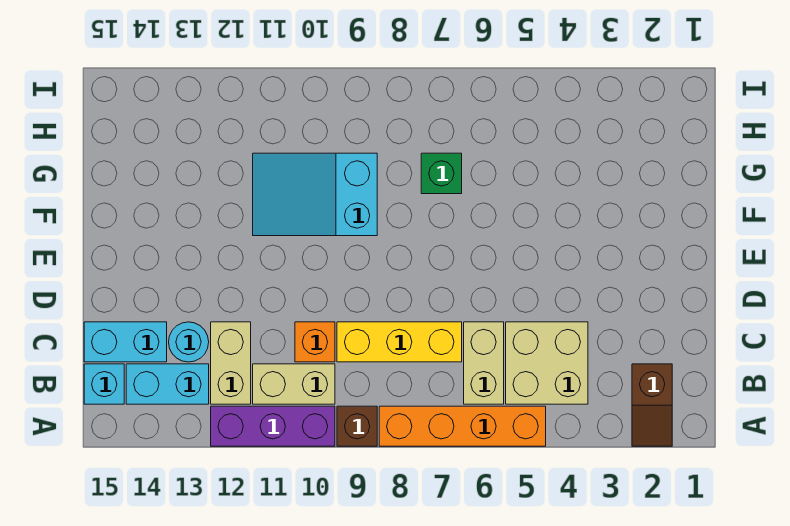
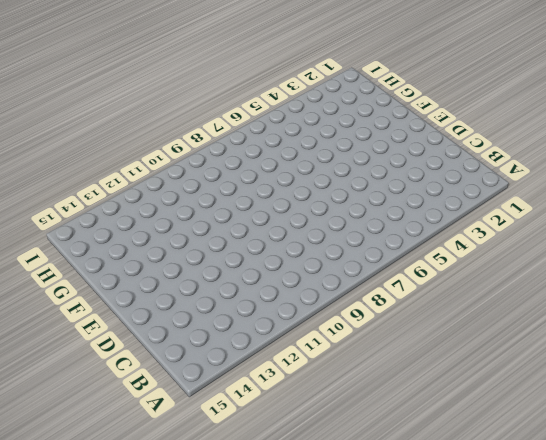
none -> brown slope A2:B2 level 1 top B
none -> orange brick A5:A8 level 1
none -> brown brick A9 level 1

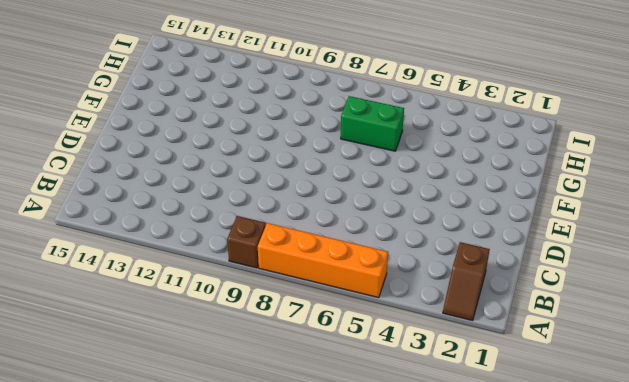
green brick G6:G7 level 1 -> green brick G7 level 1
none -> purple brick A10:A12 level 1
none -> tan brick B4:C5 level 1
none -> tan brick B6:C6 level 1

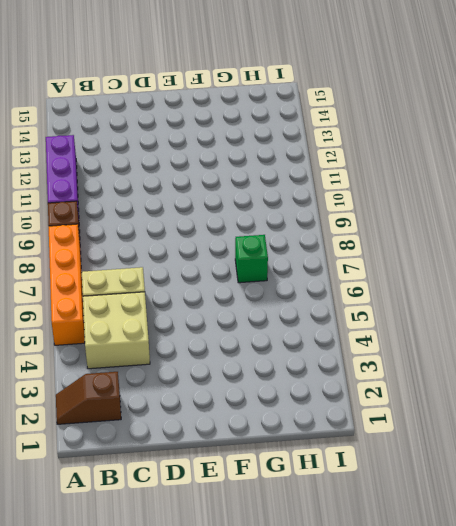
none -> tan brick B10:B11 level 1
none -> tan brick B12:C12 level 1
none -> cyan brick B13:B14 level 1

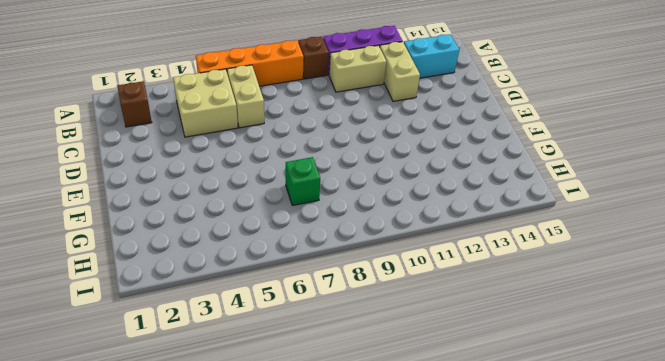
none -> cyan brick B15 level 1
none -> yellow brick C7:C9 level 1
none -> orange brick C10 level 1

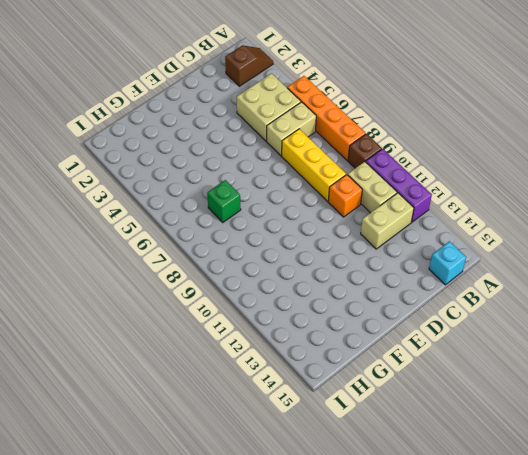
none -> cyan brick B13:B14 level 1
none -> cyan round brick C13 level 1
none -> cyan brick C14:C15 level 1

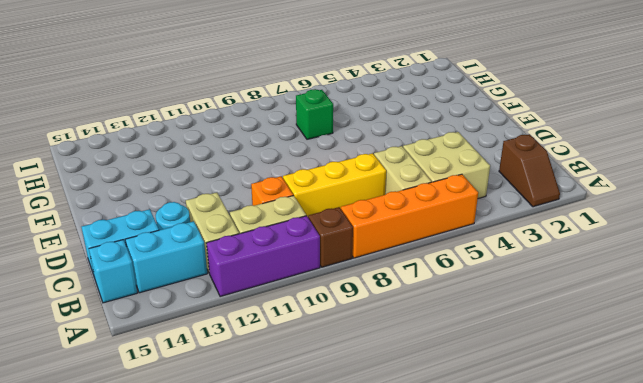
none -> cyan slope F9:G11 level 1 top 9

